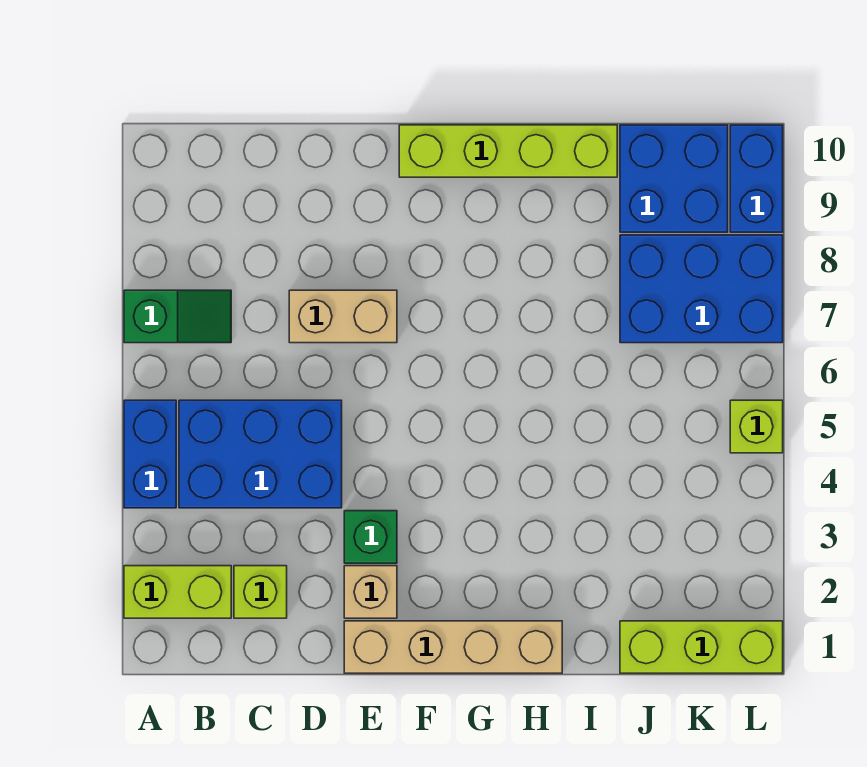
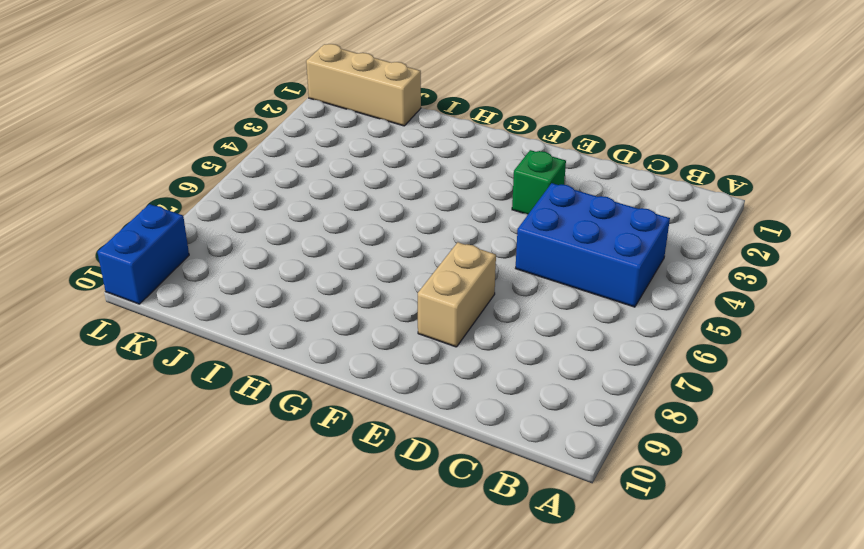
tan brick E7:E8 level 1 -> tan brick D7:E7 level 1
tan brick J1:L1 level 1 -> lime brick J1:L1 level 1
none -> lime brick A2:B2 level 1
none -> blue brick A4:A5 level 1
none -> green slope A7:B7 level 1 top A

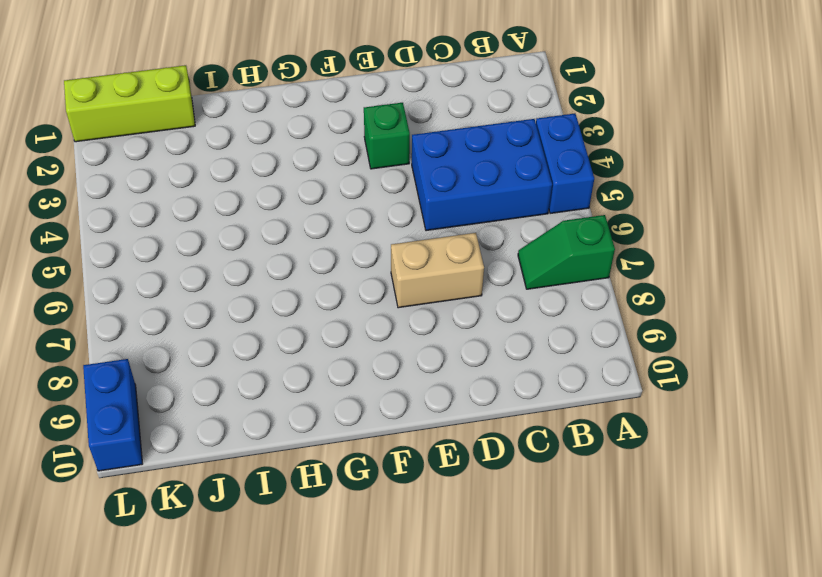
none -> lime brick A2:B2 level 1
none -> lime brick C2 level 1
none -> tan brick E1:H1 level 1

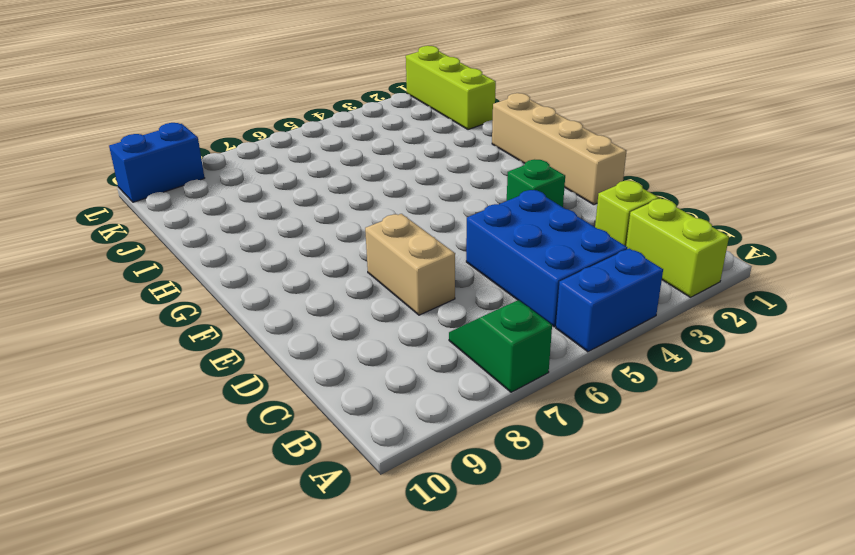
none -> tan brick E2 level 1
none -> lime brick F10:I10 level 1
none -> blue brick J7:L8 level 1

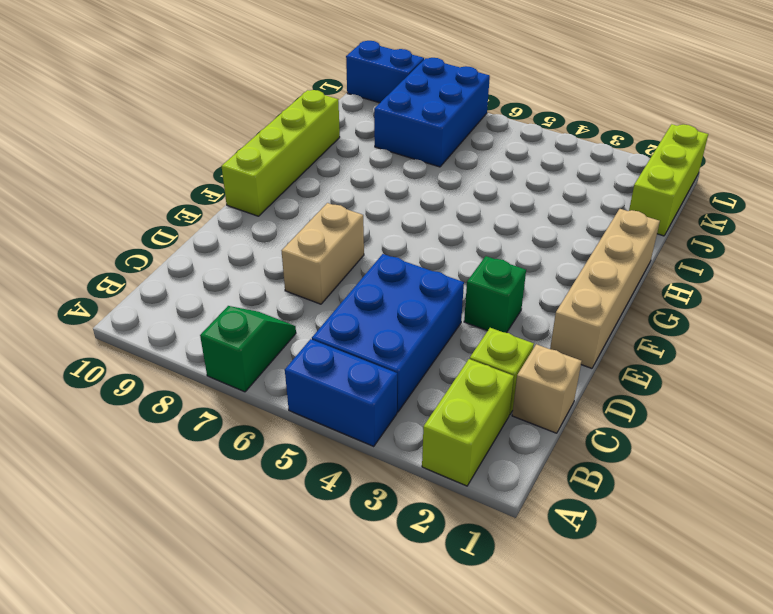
tan brick C1 level 1 -> tan brick E2 level 1
none -> blue brick J9:K10 level 1
none -> lime brick L5 level 1

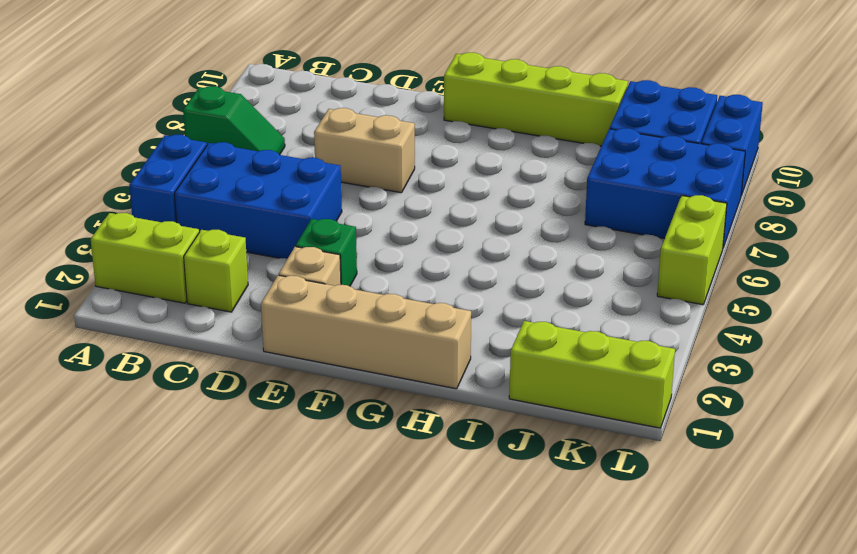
lime brick L5:L6 level 1 -> lime brick L5 level 1

